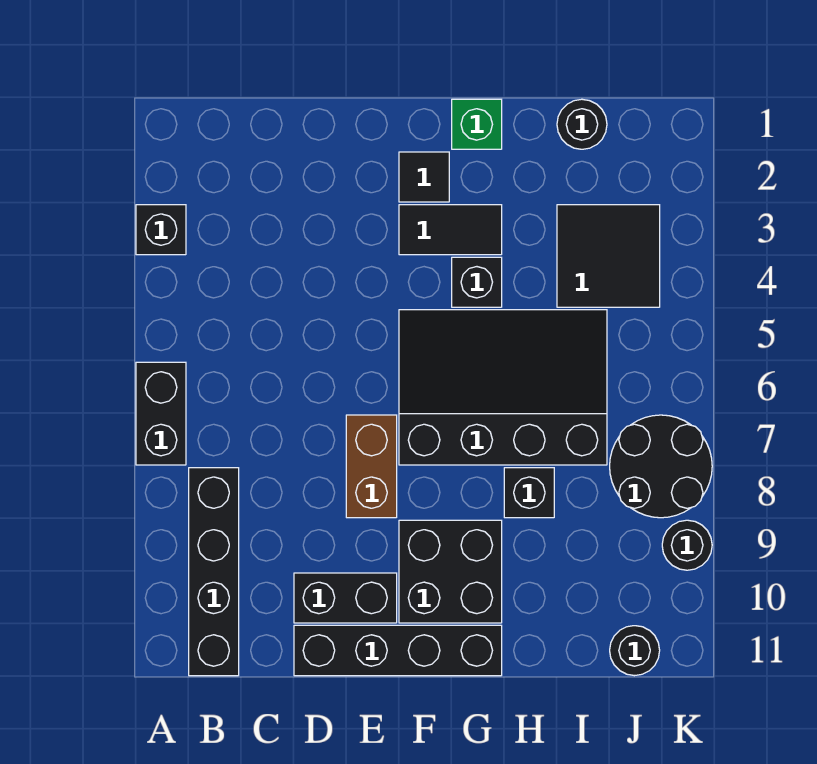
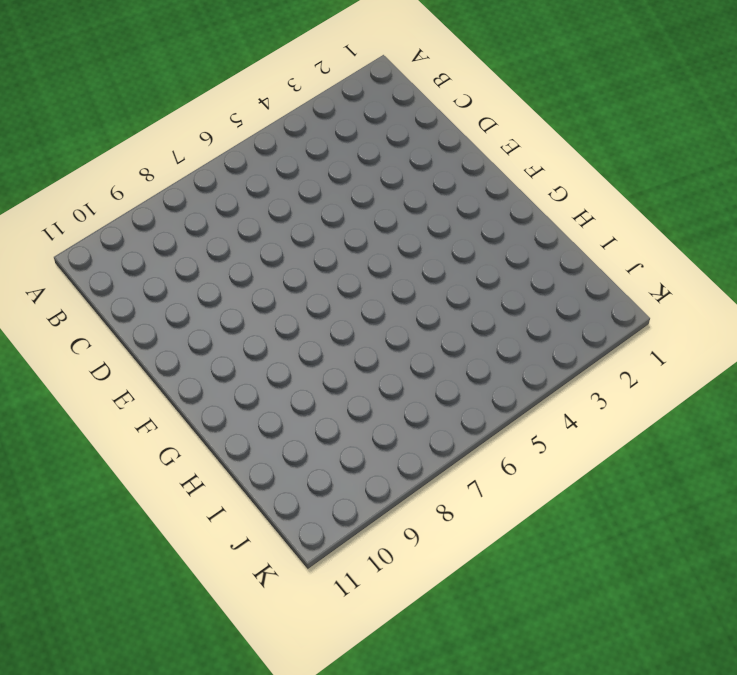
none -> black brick A3 level 1
none -> black brick A6:A7 level 1
none -> black brick B8:B11 level 1

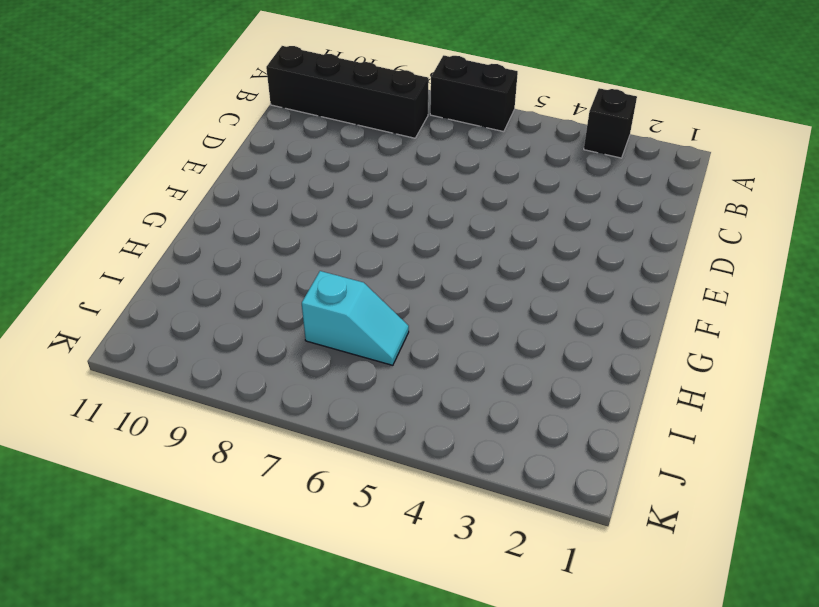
cyan slope I6:I7 level 1 top 7 -> black slope F5:I7 level 1 top 7
none -> black brick D10:E10 level 1
none -> black brick D11:G11 level 1
none -> brown brick E7:E8 level 1

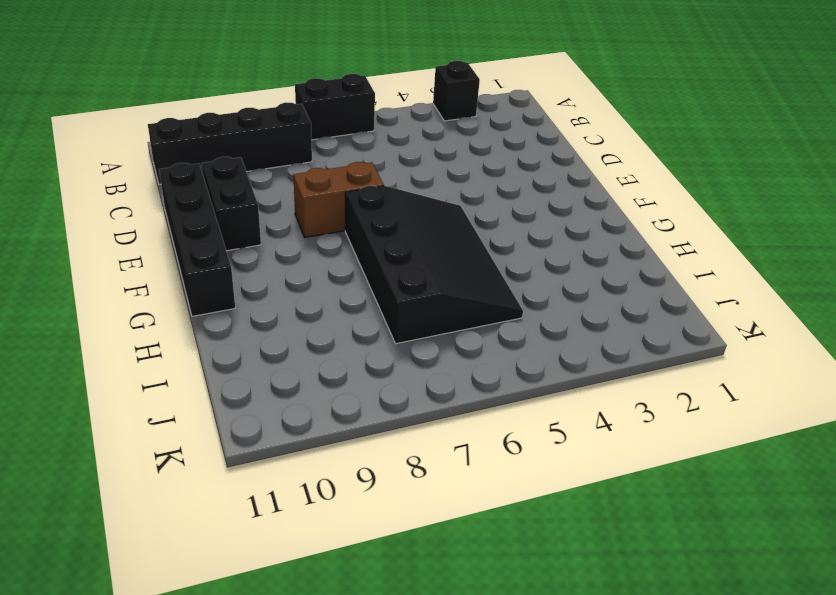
none -> black tile F2 level 1
none -> black tile F3:G3 level 1
none -> black brick F9:G10 level 1

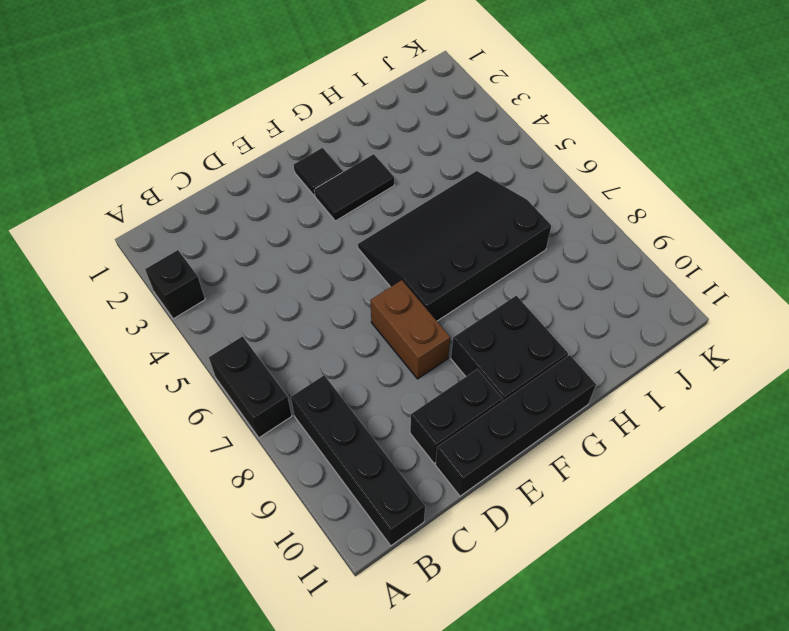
none -> green brick G1 level 1
none -> black brick G4 level 1
none -> black brick H8 level 1

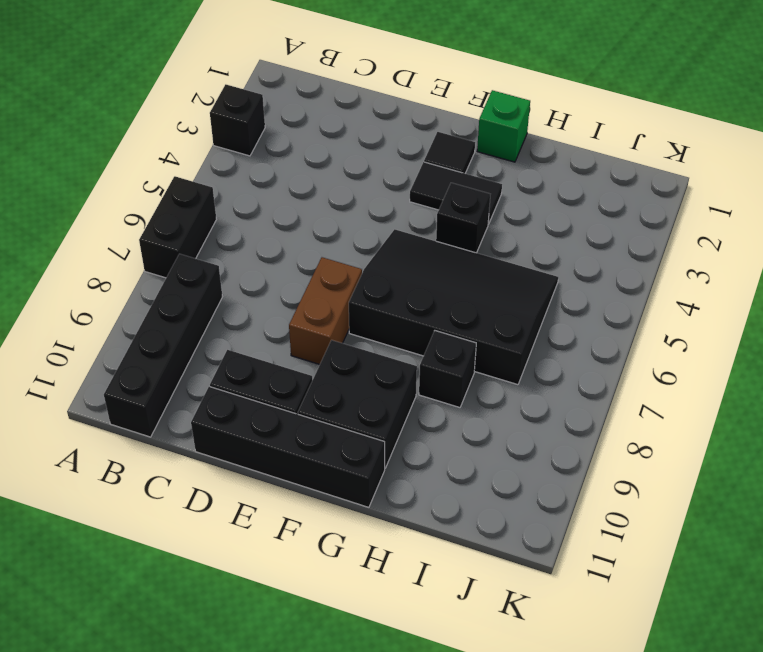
none -> black round brick I1 level 1
none -> black tile I3:J4 level 1
none -> black round brick J7:K8 level 1

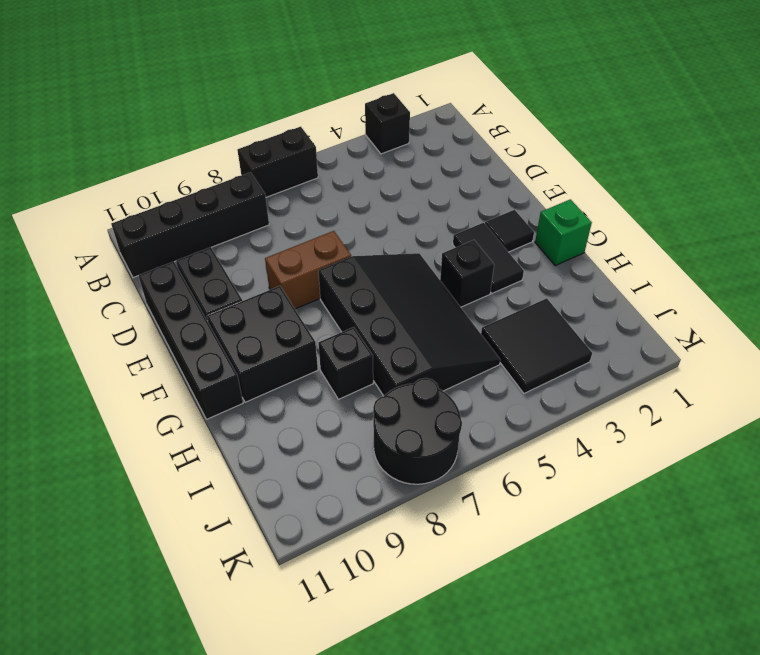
none -> black round brick I1 level 1
none -> black round brick J11 level 1
none -> black round brick K9 level 1

